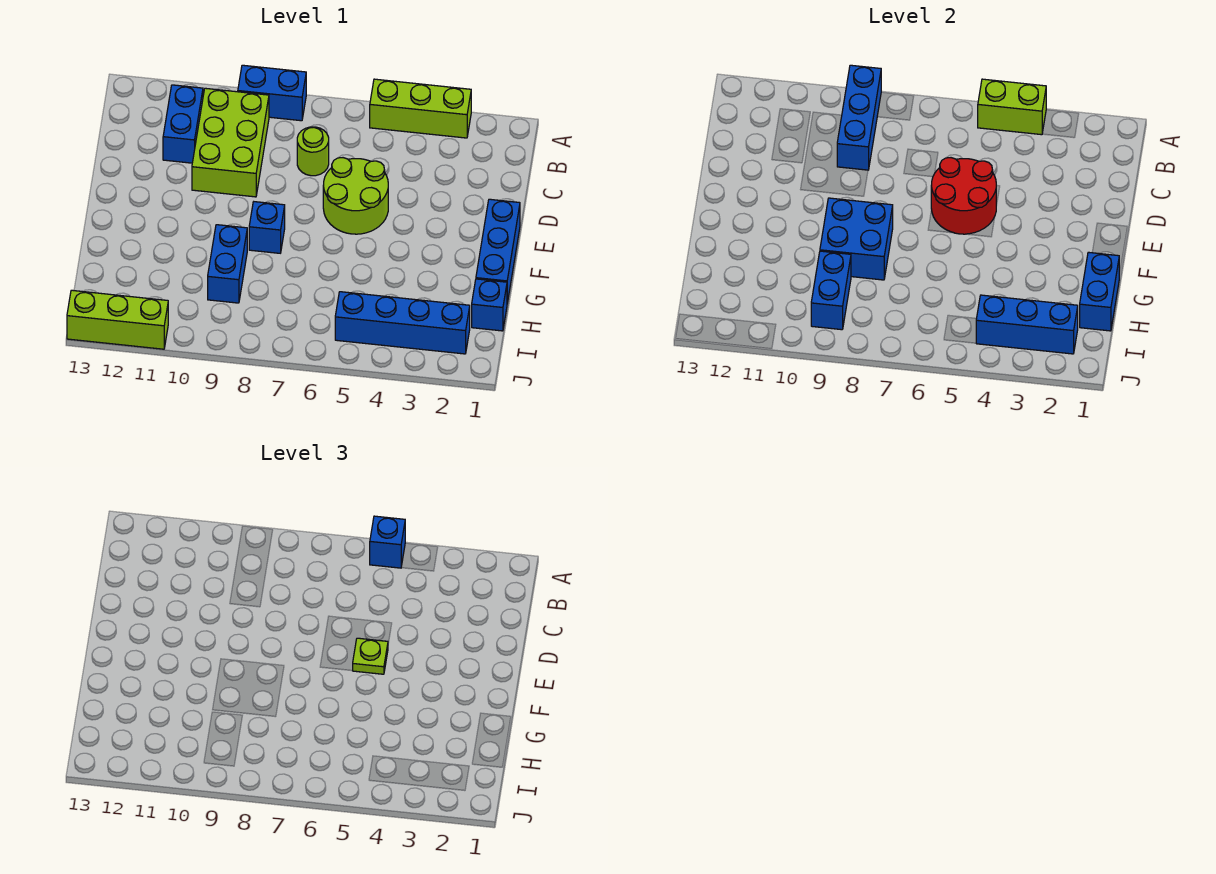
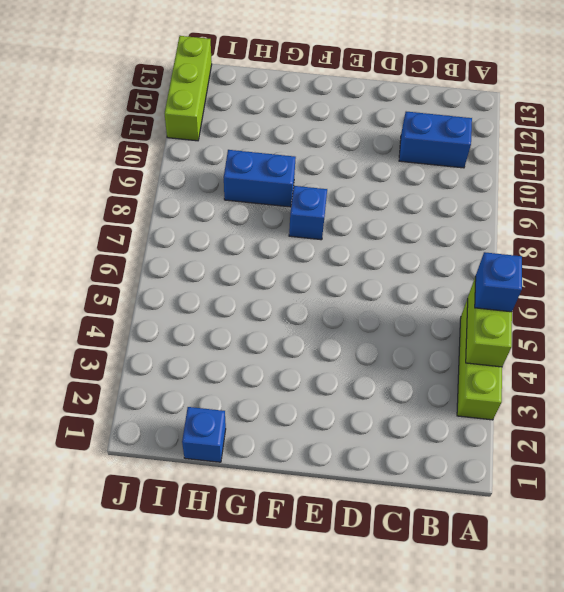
none -> blue brick A8:A9 level 1
none -> lime brick B9:D10 level 1
none -> lime round brick C7 level 1

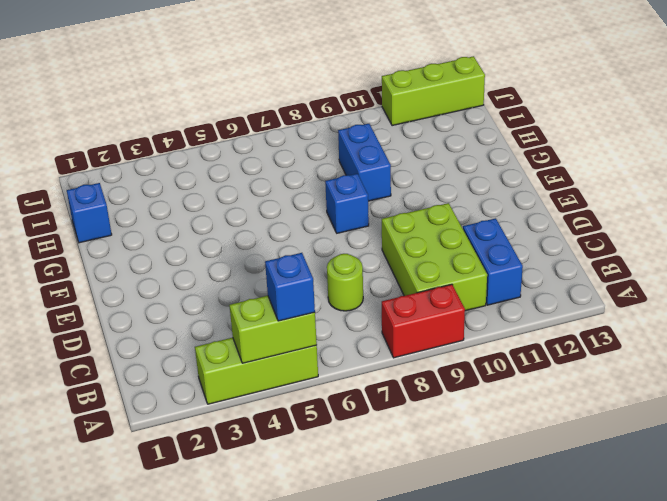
red brick A8:A9 level 1 -> blue brick A8:A9 level 1
none -> lime round brick D5:E6 level 1
none -> blue brick E1:G1 level 1
none -> blue brick I2:I5 level 1

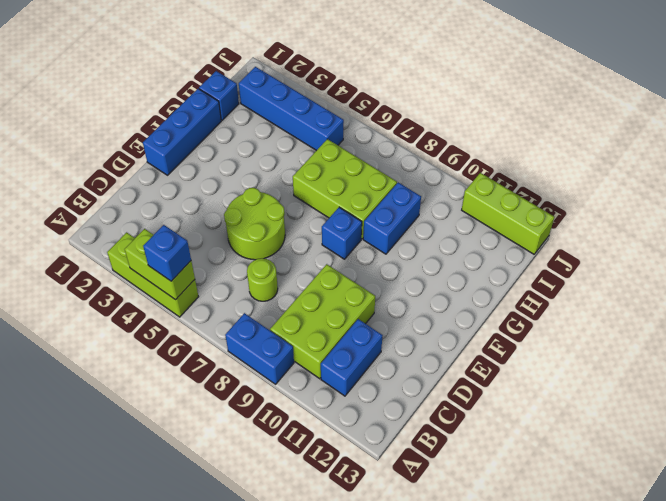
lime brick G6:H8 level 1 -> none
none -> blue brick A9:C9 level 2
none -> red round brick D5:E6 level 2
none -> blue brick F8:G9 level 2

